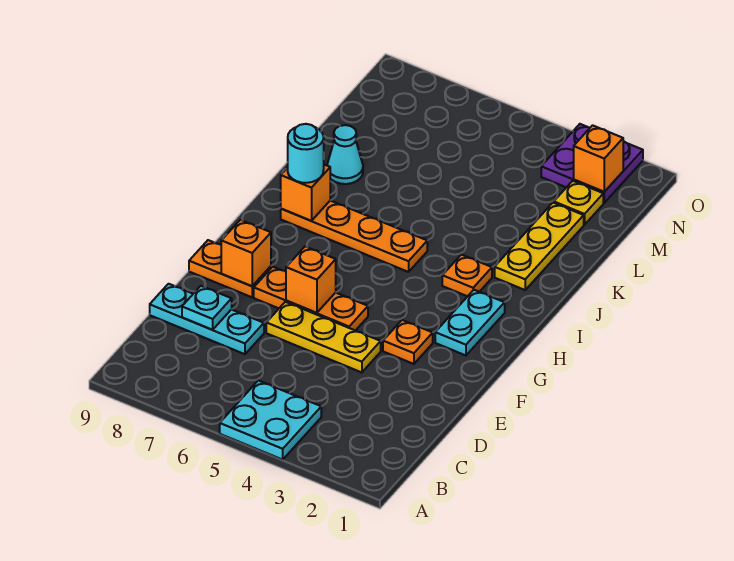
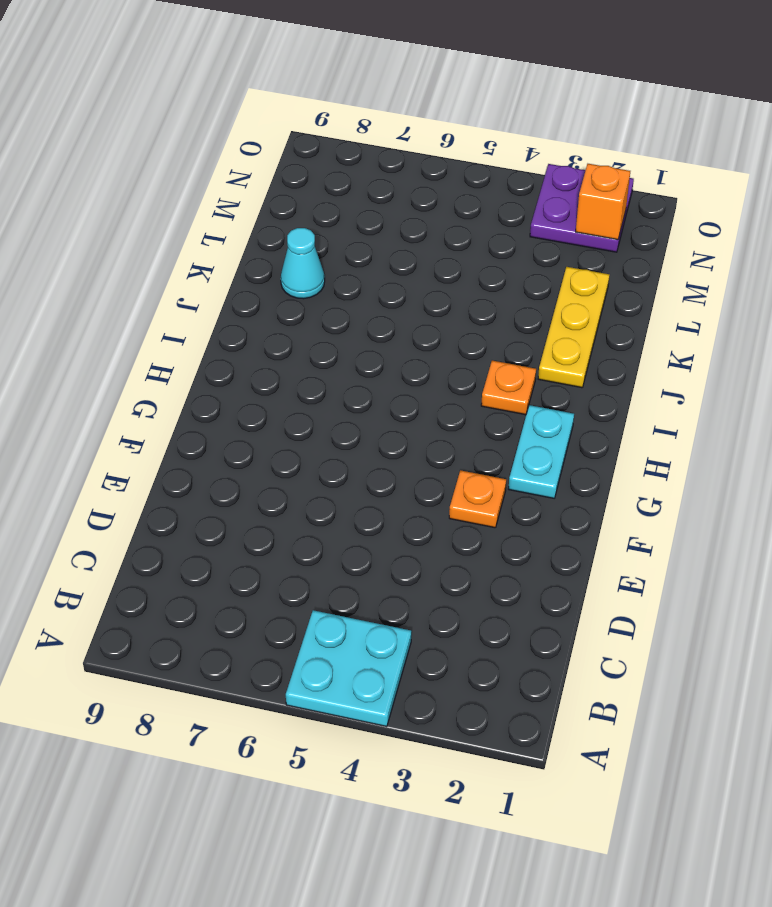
none -> cyan plate D7:D9 level 1
none -> yellow plate E4:E6 level 1
none -> orange plate F5:F7 level 1

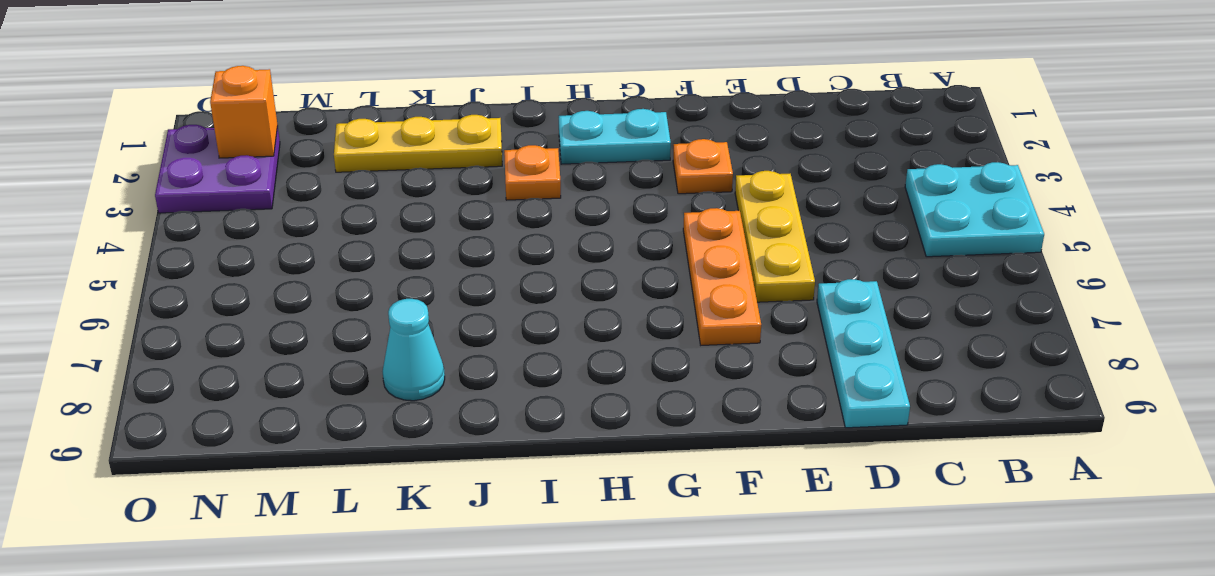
none -> orange plate F8:F9 level 1
none -> orange plate I5:I8 level 1
none -> yellow plate M2 level 1

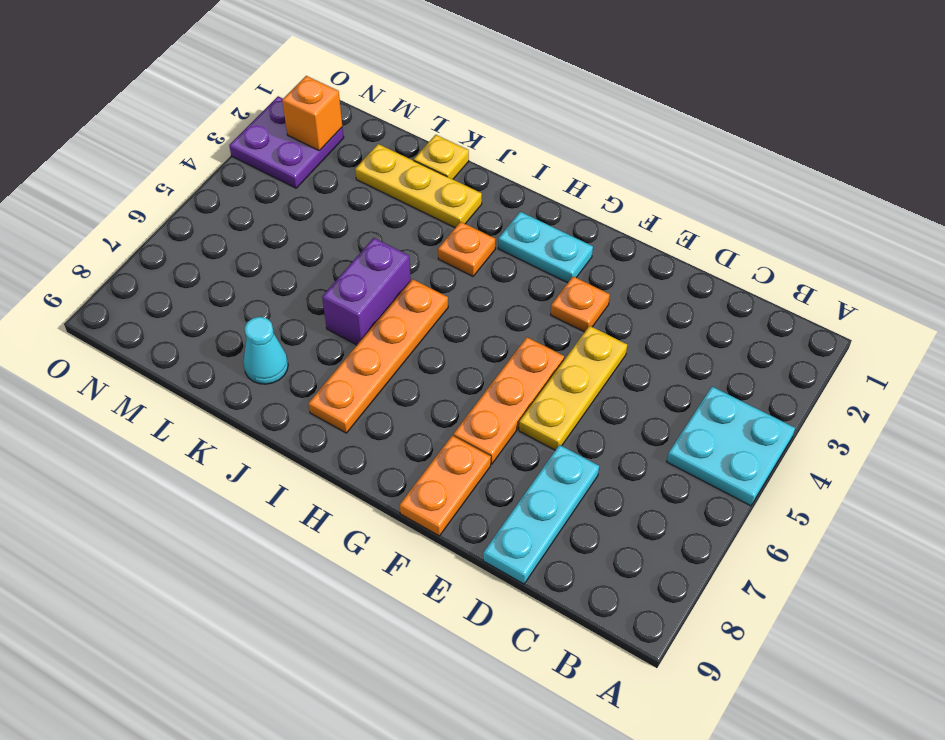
purple brick J5:J6 level 1 -> none
yellow plate K1 level 1 -> yellow plate M2 level 1
none -> cyan plate D8 level 2
none -> orange brick F6 level 2
none -> orange brick F8 level 2

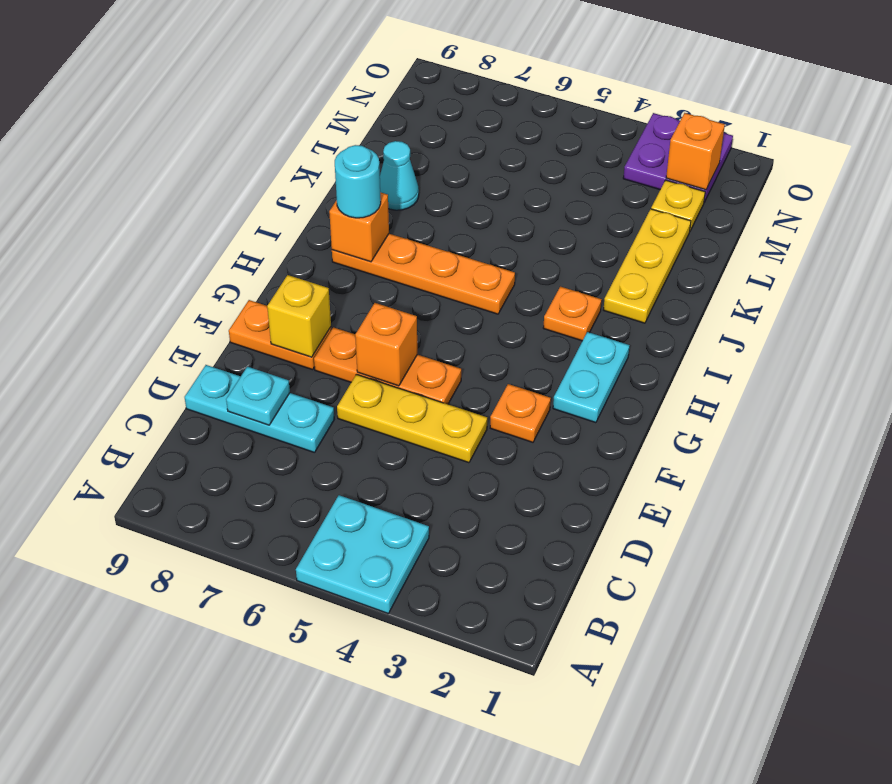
yellow brick F8 level 2 -> orange brick F8 level 2

